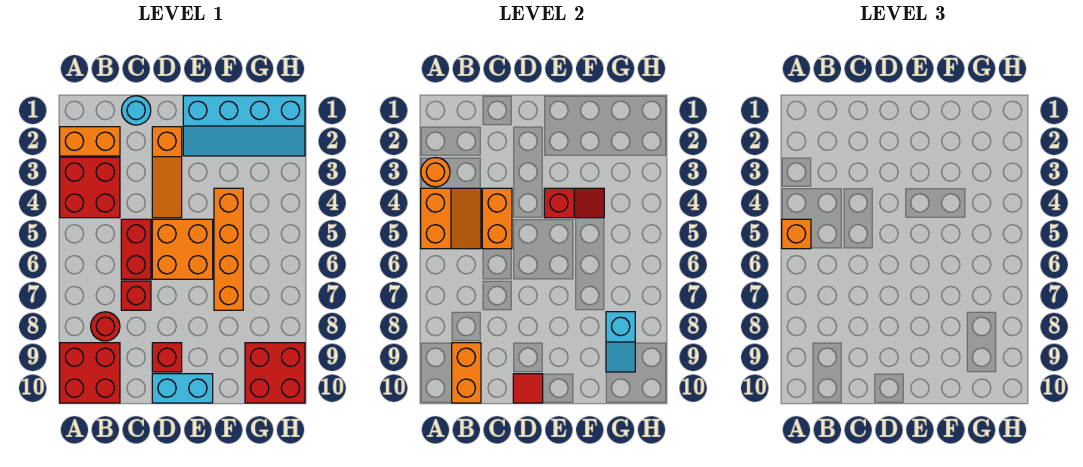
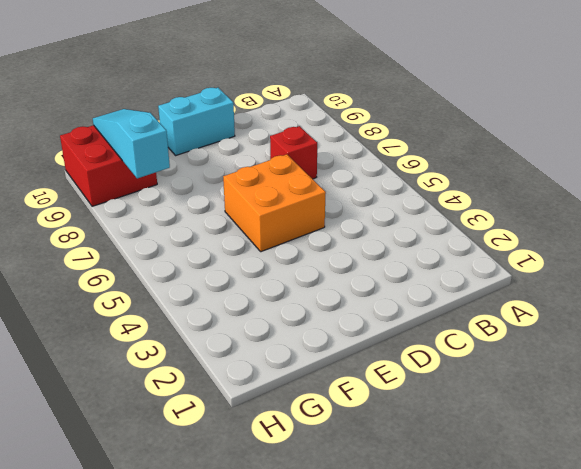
cyan slope G8:G10 level 2 top 8 -> cyan slope G8:G9 level 2 top 8
none -> orange brick A2:B2 level 1
none -> red brick A3:B4 level 1
none -> red brick A9:B10 level 1

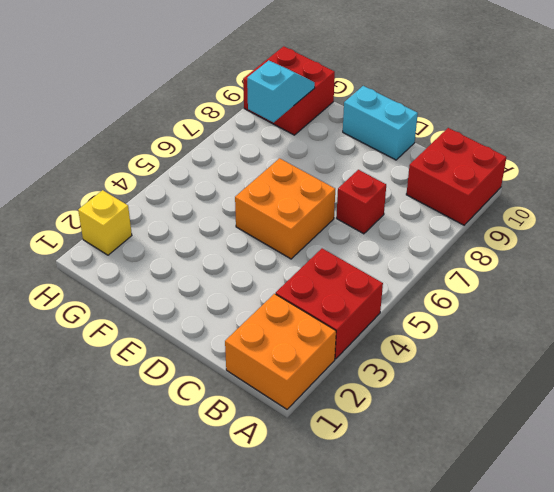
orange brick A1:B2 level 1 -> orange brick A2:B2 level 1
yellow brick H2 level 1 -> cyan slope E1:H2 level 1 top 1
none -> red round brick B8 level 1
none -> cyan round brick C1 level 1
none -> red brick C5:C6 level 1

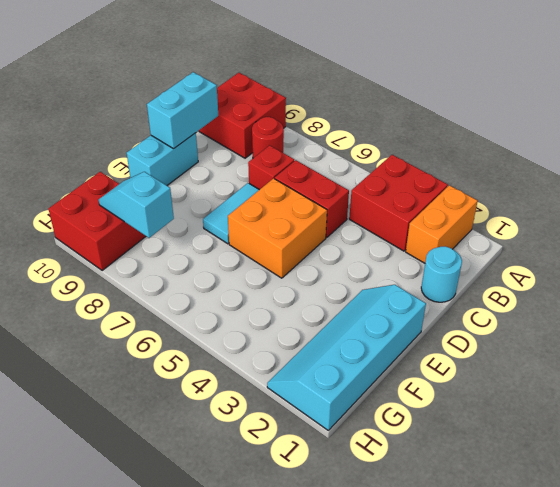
cyan brick C10:D10 level 2 -> red tile D10 level 2
cyan tile D7:E7 level 1 -> none
none -> orange slope D2:D4 level 1 top 2
none -> red brick D9 level 1
none -> orange brick F4:F7 level 1

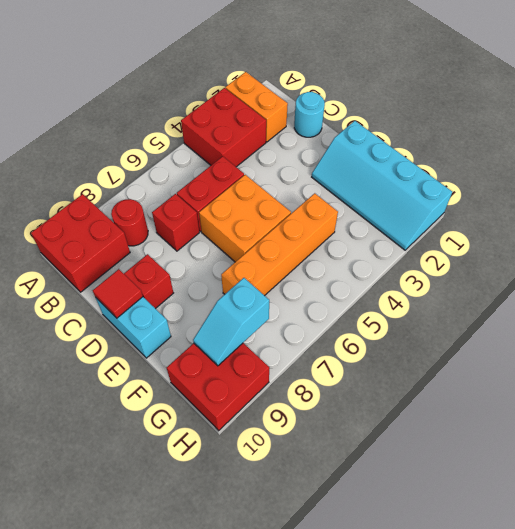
none -> orange slope D2:D4 level 1 top 2
none -> orange round brick A3 level 2
none -> orange slope A4:B5 level 2 top A

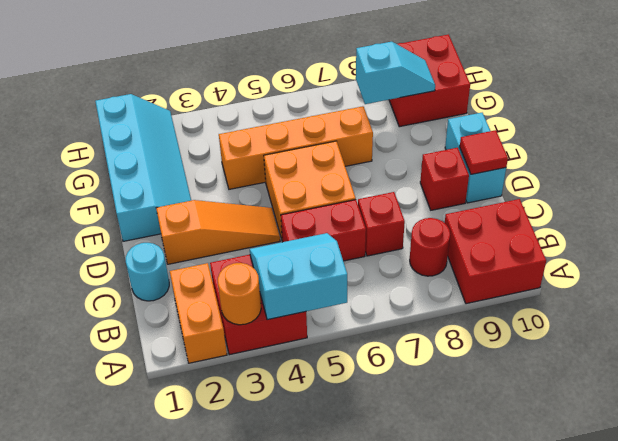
cyan slope A4:B5 level 2 top A -> orange slope A4:B5 level 2 top A
none -> orange brick B9:B10 level 2
none -> orange brick C4:C5 level 2
none -> red slope E4:F4 level 2 top E

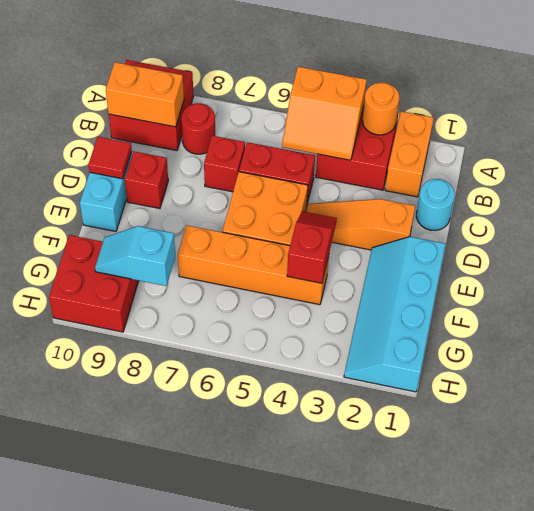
red slope E4:F4 level 2 top F -> red slope E4:F4 level 2 top E
none -> orange brick C4:C5 level 2
none -> orange brick A5 level 3

